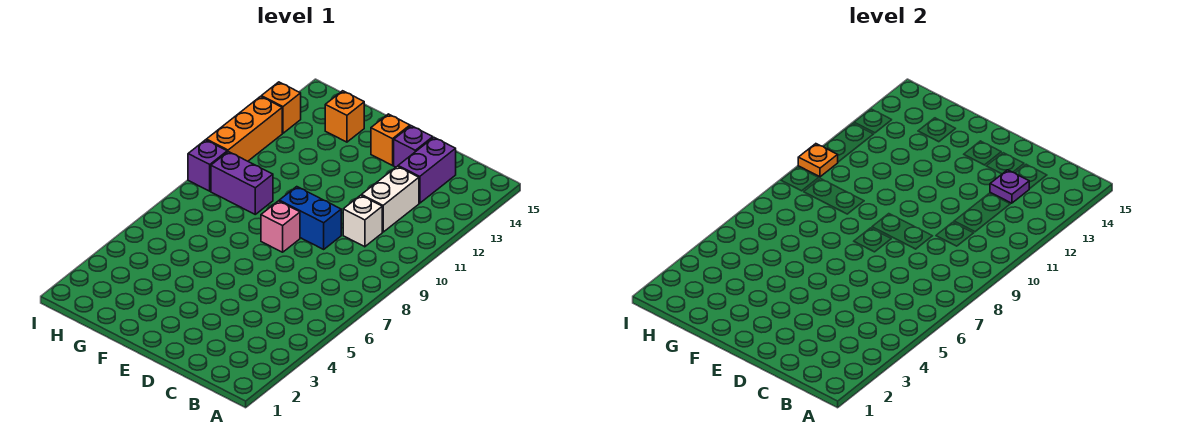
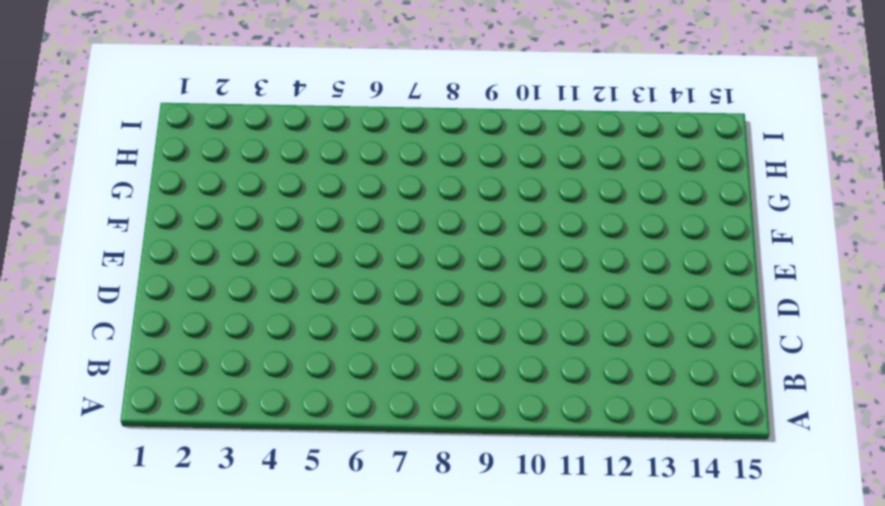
none -> white brick C10 level 1
none -> white brick C11:C12 level 1
none -> purple brick C13:C14 level 1

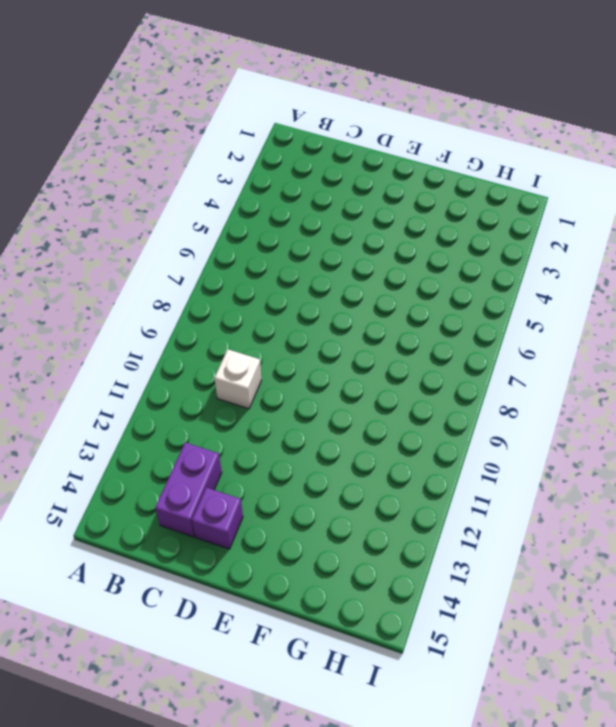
none -> white brick C11:C12 level 1
none -> blue brick D9:E9 level 1
none -> pink brick E8 level 1

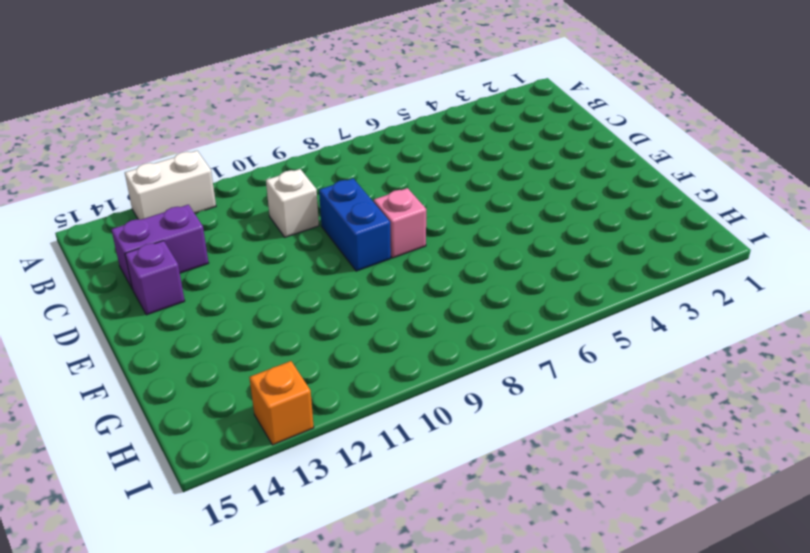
white brick A12:A13 level 1 -> white brick C11:C12 level 1
none -> orange brick E14 level 1
none -> purple brick G9:H9 level 1
none -> orange brick G14 level 1

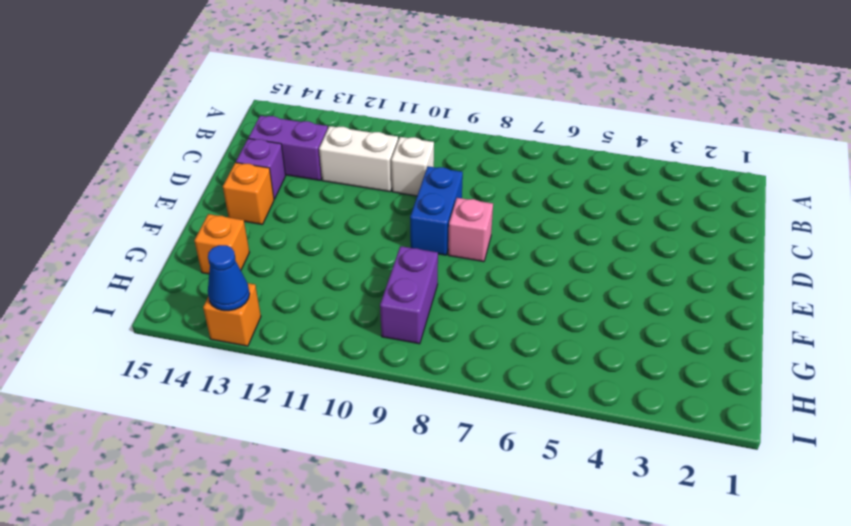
blue cone I13 level 2 -> none
none -> purple brick I9 level 1
none -> orange brick I10:I12 level 1
none -> purple plate C13 level 2

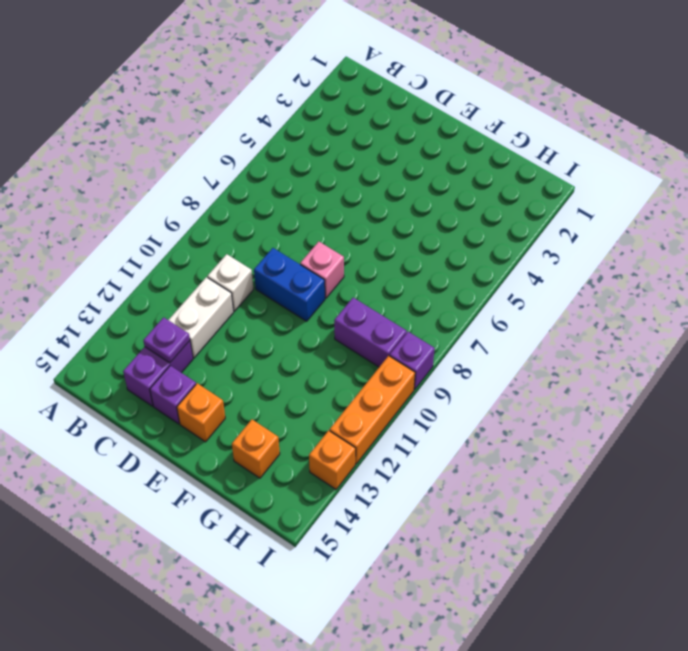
none -> orange plate I10 level 2

